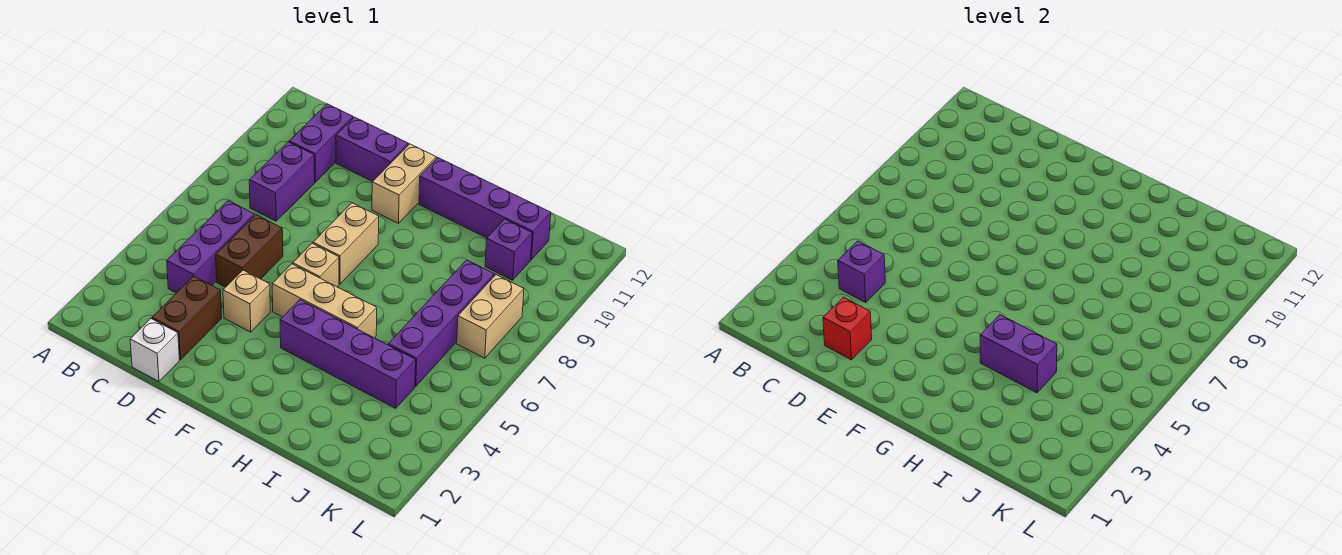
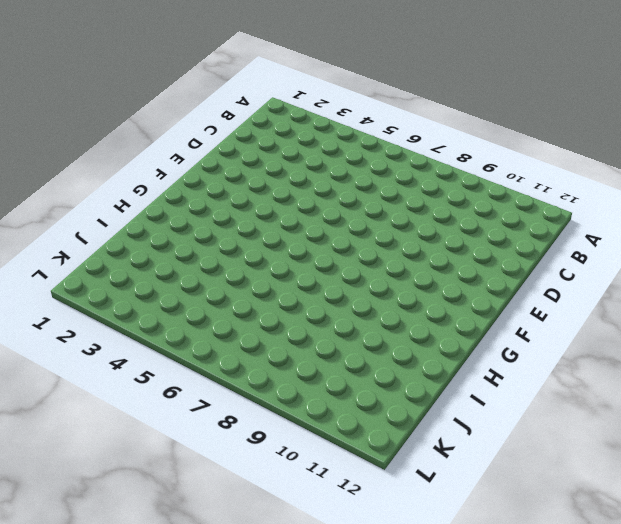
none -> purple brick C4:C6 level 1
none -> purple brick C8:C9 level 1
none -> purple brick C10:C11 level 1

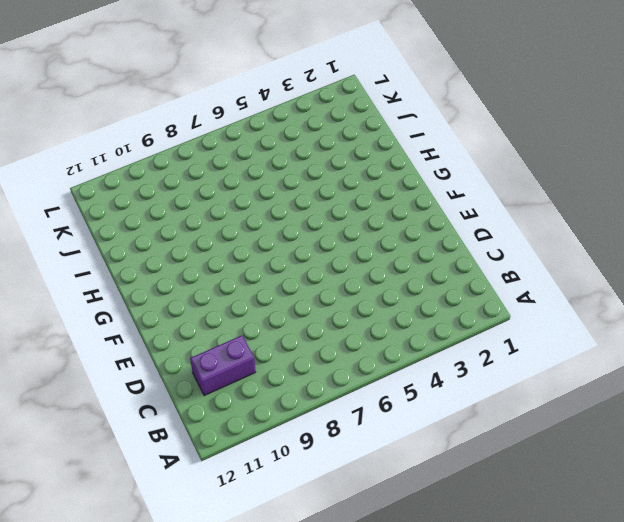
none -> purple brick C4:C6 level 1
none -> purple brick C8:C9 level 1
none -> white brick D1 level 1

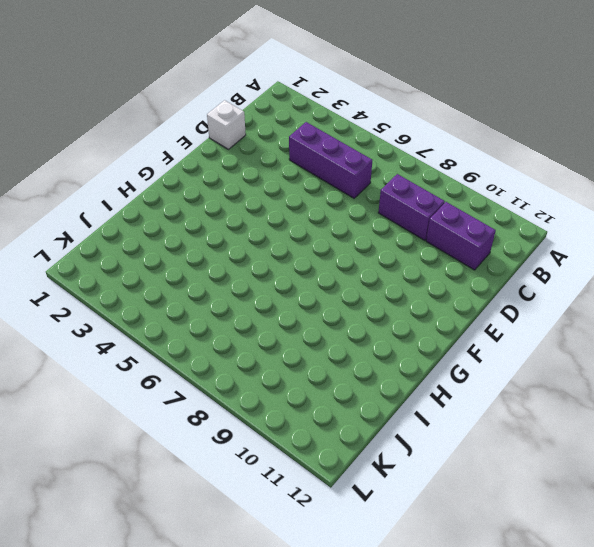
none -> brown brick D2:D3 level 1
none -> brown brick D5:D6 level 1
none -> purple brick D11:E11 level 1

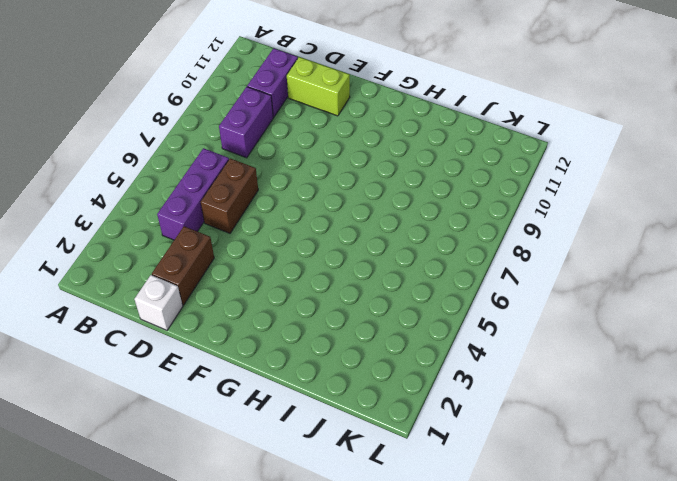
lime brick D11:E11 level 1 -> purple brick D11:E11 level 1
none -> tan brick E4 level 1
none -> tan brick F5:H5 level 1
none -> tan brick F6 level 1

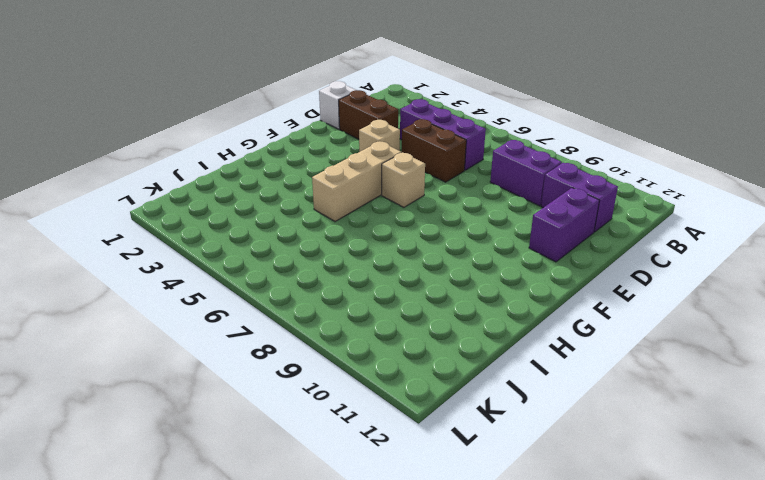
none -> tan brick F7:F8 level 1
none -> tan brick F10:F11 level 1
none -> purple brick G4:J4 level 1

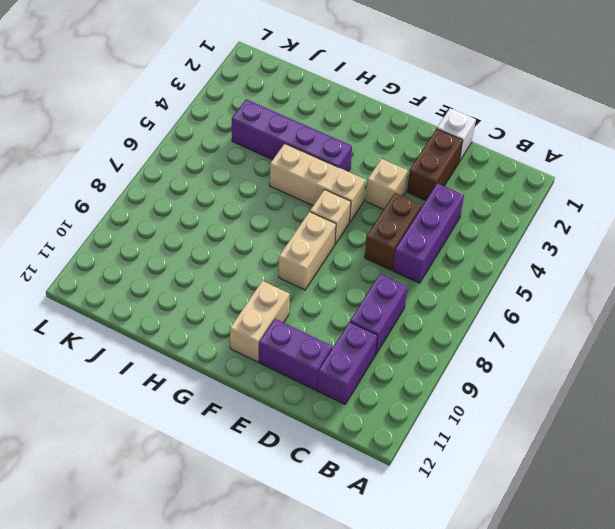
none -> purple brick G11:J11 level 1
none -> purple brick J5:J8 level 1
none -> purple brick J10 level 1

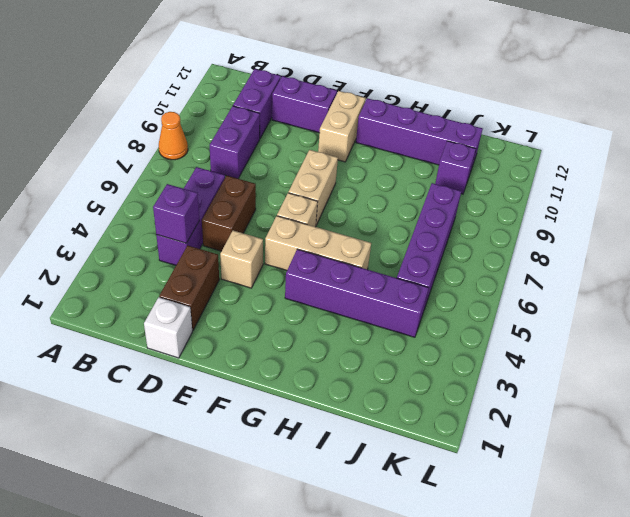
orange cone A8 level 1 -> none
none -> tan brick K7:K8 level 1
none -> red brick D2 level 2
none -> purple brick H4:I4 level 2

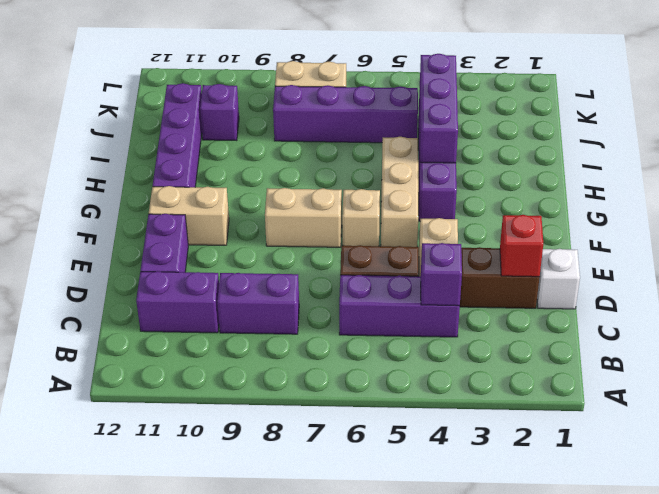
purple brick H4:J4 level 2 -> purple brick H4:I4 level 2

